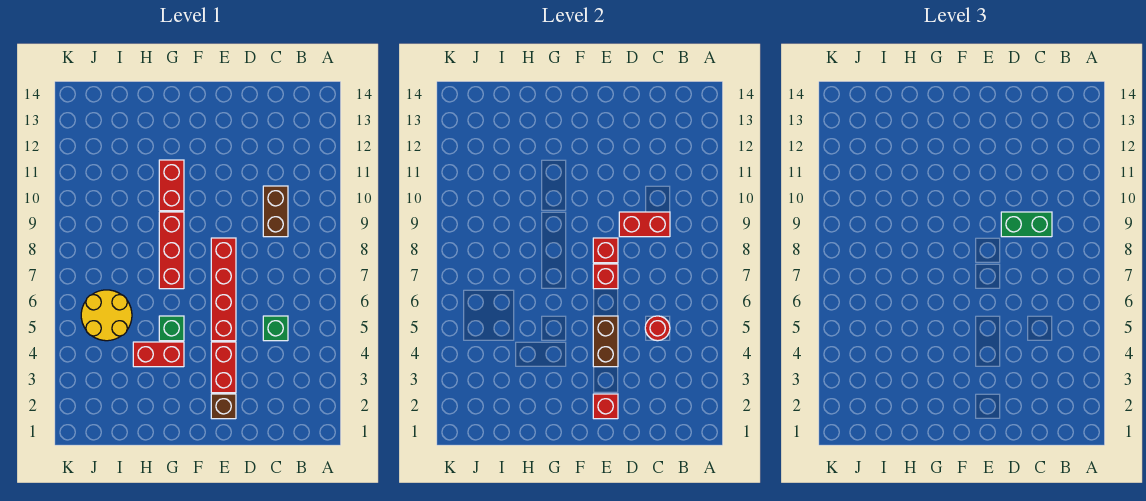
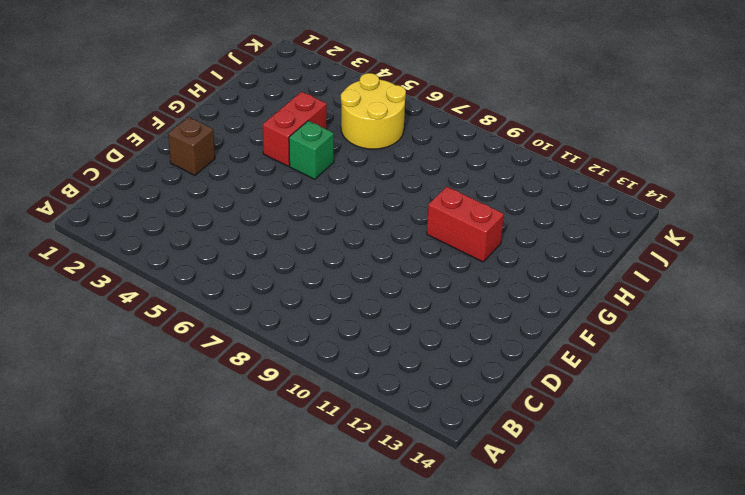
none -> green brick C5 level 1
none -> brown brick C9:C10 level 1
none -> red brick E3:E4 level 1

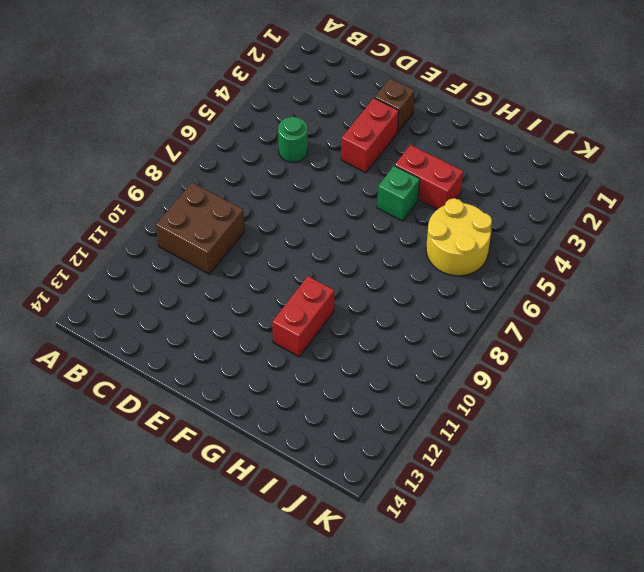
brown brick B9:C10 level 1 -> brown brick C9:C10 level 1
green round brick C5 level 1 -> green brick C5 level 1
none -> red brick E5:E8 level 1
none -> red brick G7:G9 level 1
none -> red round brick C5 level 2

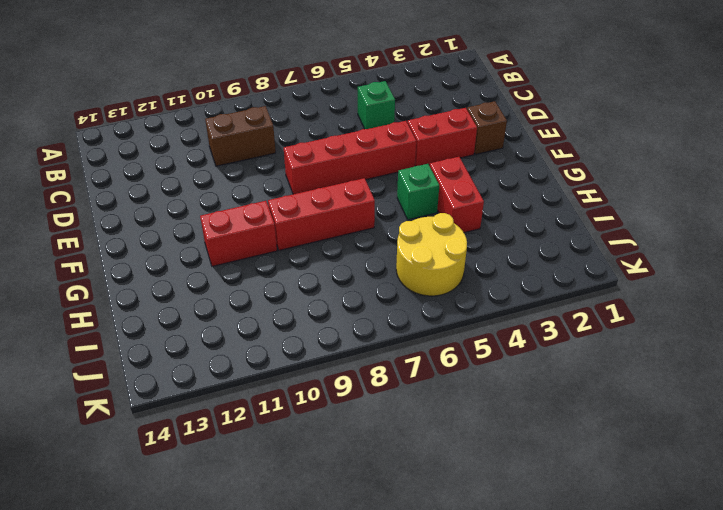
none -> red round brick C5 level 2
none -> red brick C9:D9 level 2
none -> red brick E2 level 2

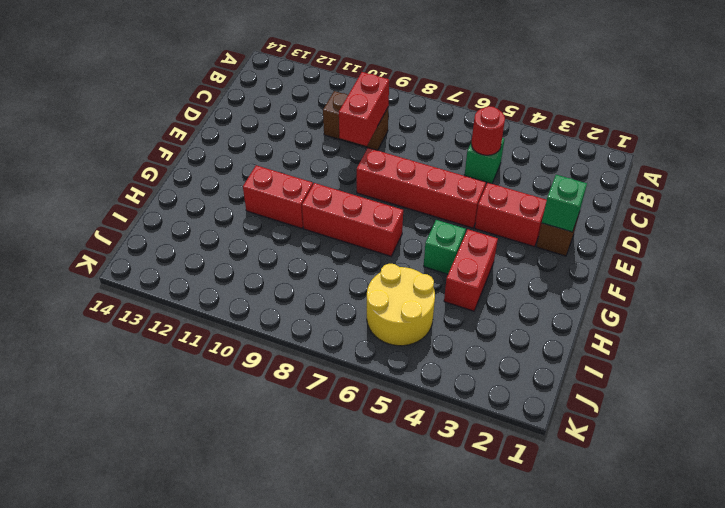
green brick E2 level 2 -> red brick E2 level 2
none -> brown brick E4:E5 level 2
none -> red brick E7 level 2
none -> red brick E8 level 2

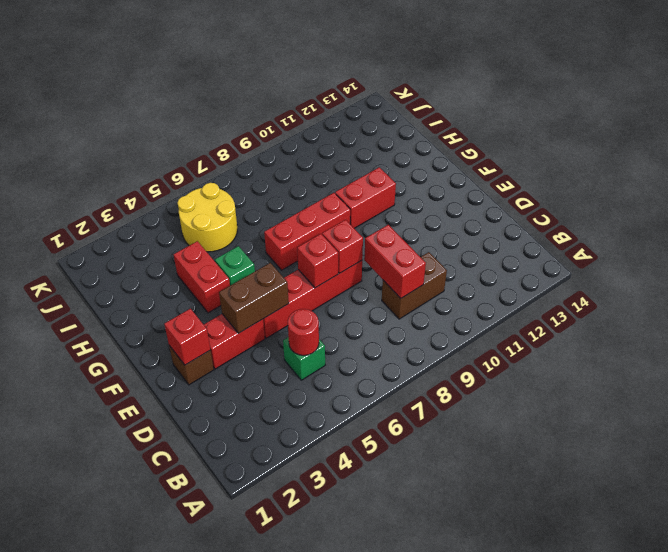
none -> green brick C9:D9 level 3

